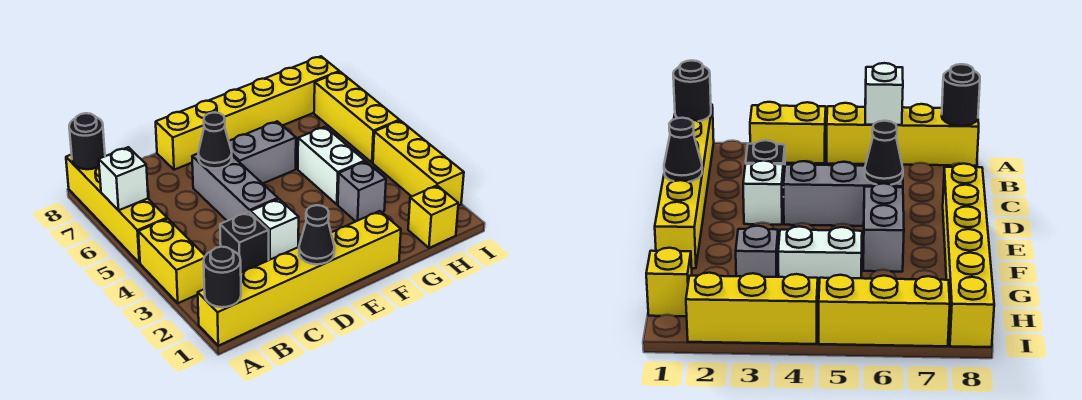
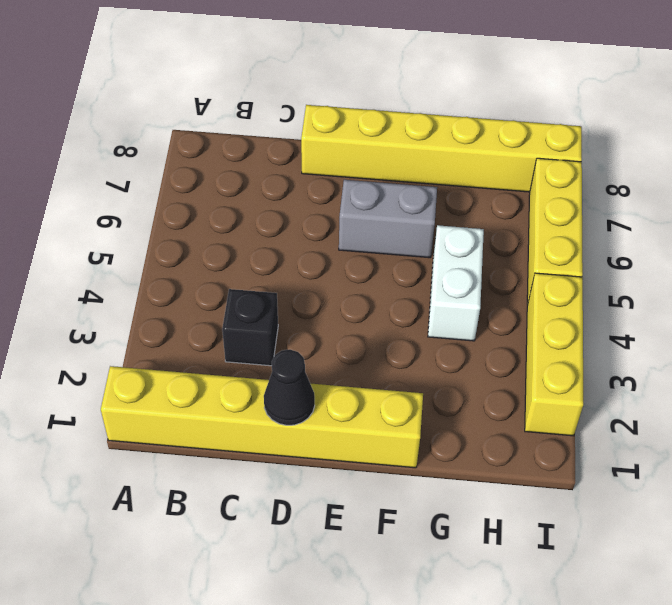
none -> yellow brick A3:A4 level 1
none -> yellow brick A5:A8 level 1
none -> white brick D3 level 1

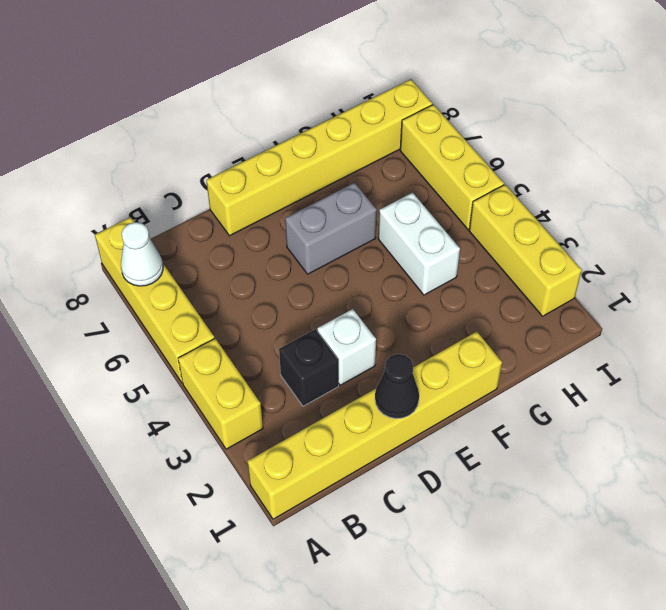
white cone A7 level 2 -> none
none -> grey brick D4:D6 level 1
none -> grey brick G3 level 1
none -> yellow brick H1 level 1

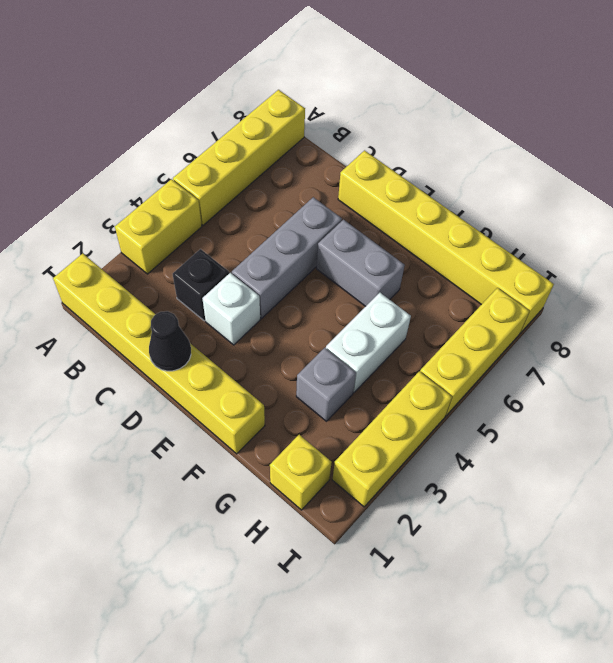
none -> black round brick A1 level 2
none -> white brick A6 level 2
none -> black round brick A8 level 2

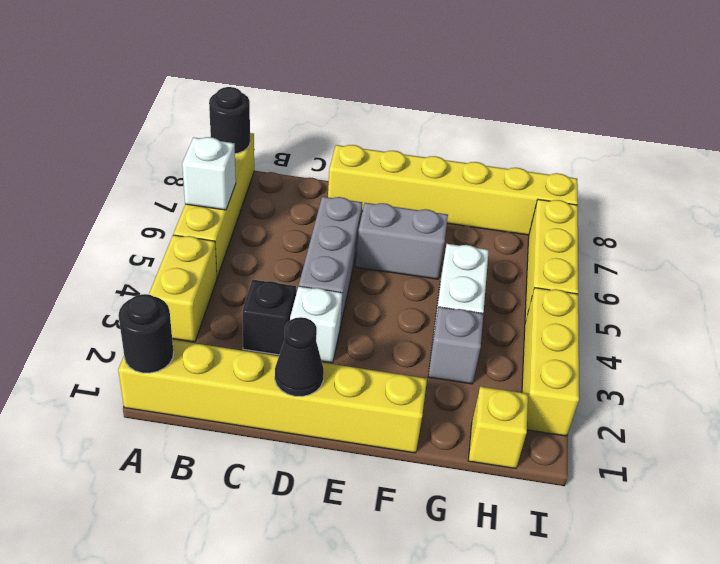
none -> black cone D6 level 2

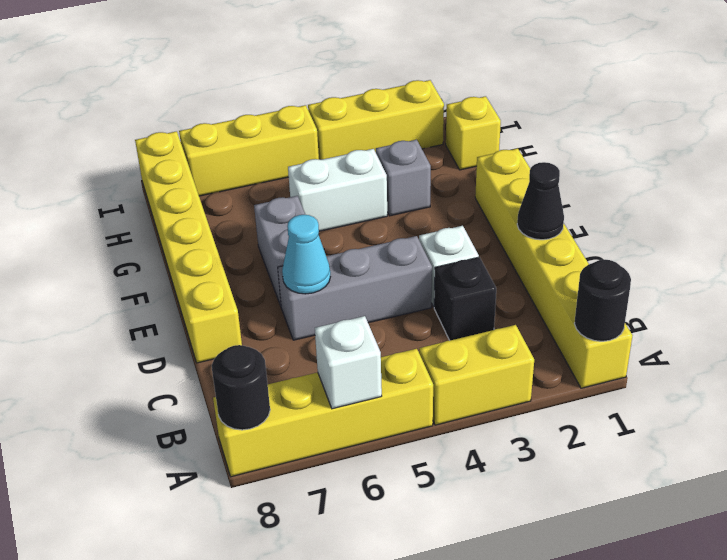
cyan cone D6 level 2 -> black cone D6 level 2

